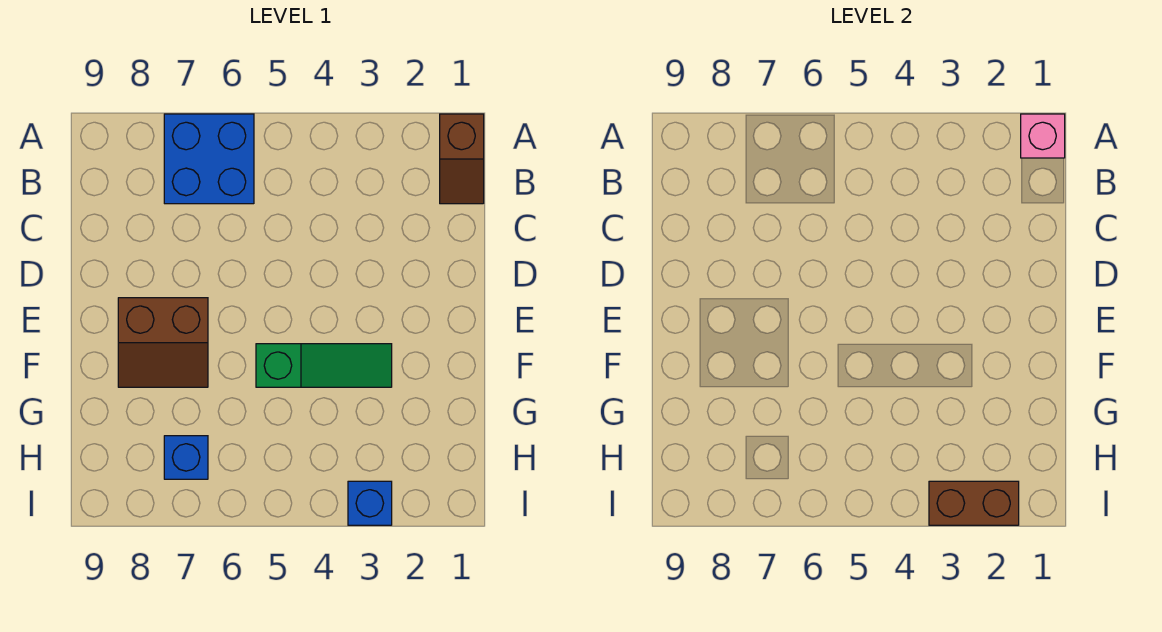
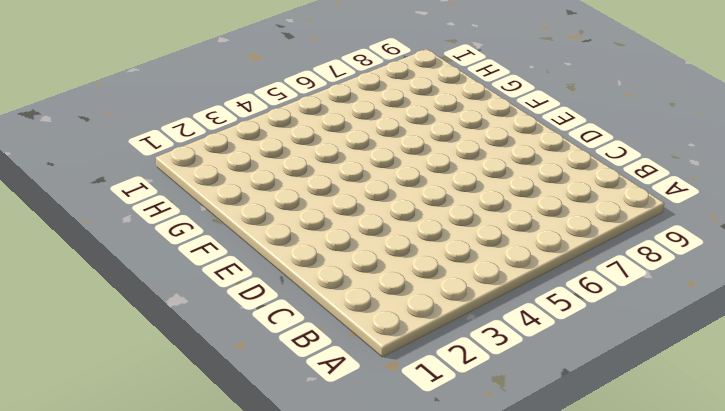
none -> brown slope A1:B1 level 1 top A
none -> blue brick A6:B7 level 1

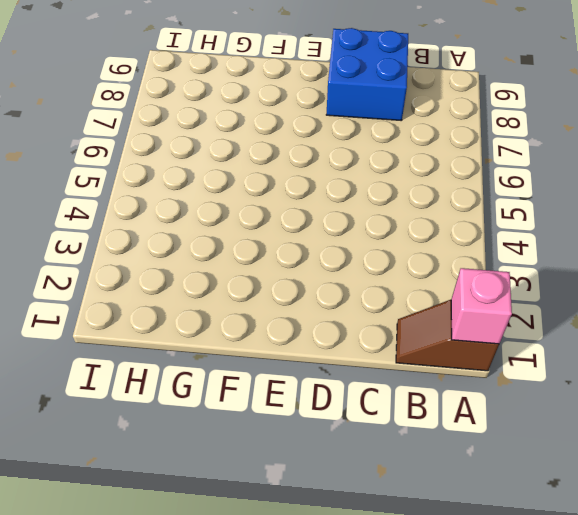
blue brick C8:D9 level 1 -> blue brick A6:B7 level 1
none -> brown slope E7:F8 level 1 top E
none -> green slope F3:F5 level 1 top 5

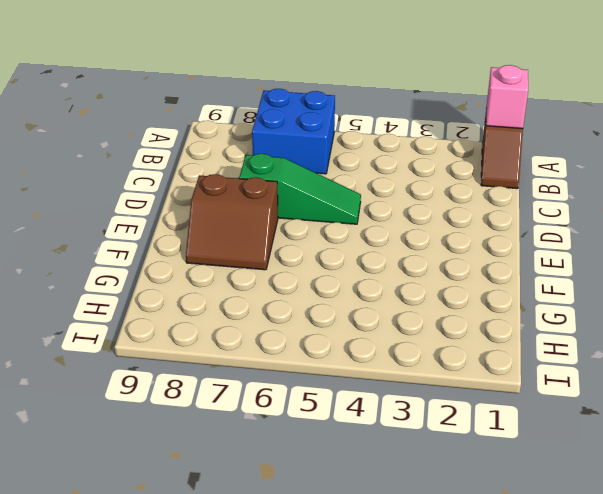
green slope D5:D7 level 1 top 7 -> green slope F3:F5 level 1 top 5
none -> blue brick H7 level 1
none -> blue brick I3 level 1

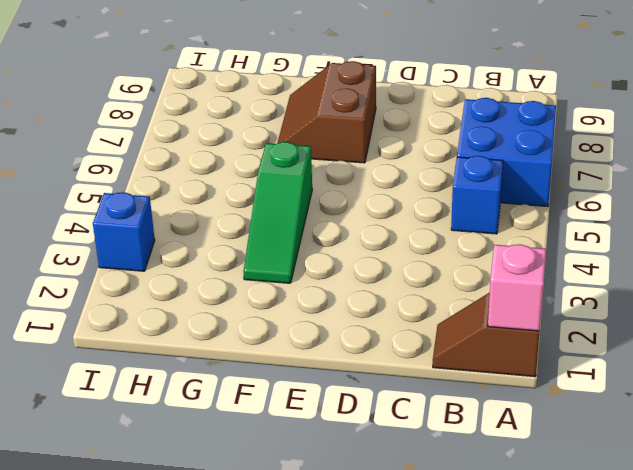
blue brick B5 level 1 -> blue brick H7 level 1
none -> brown brick I2:I3 level 2

